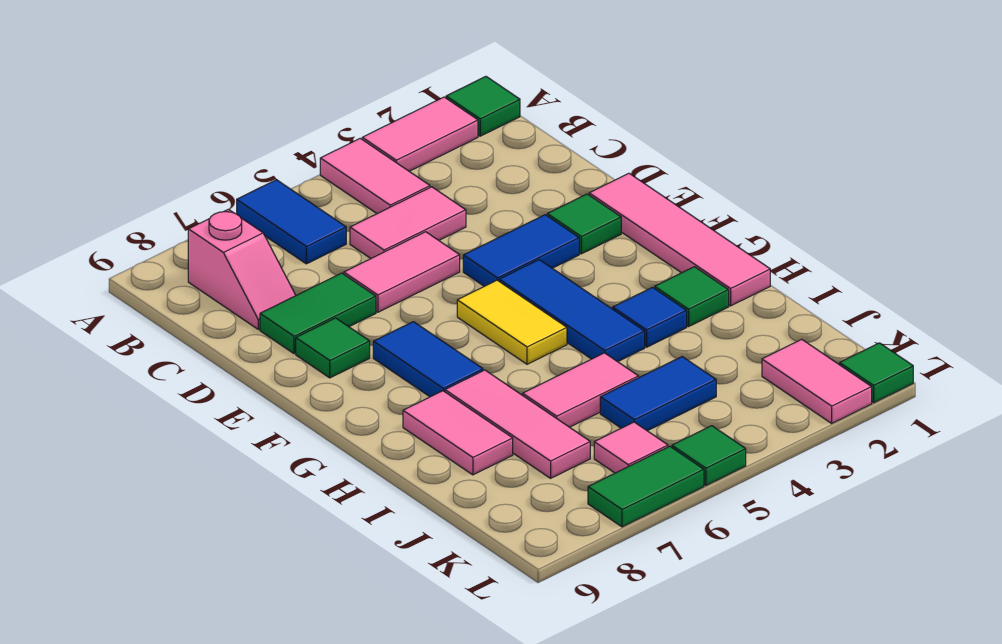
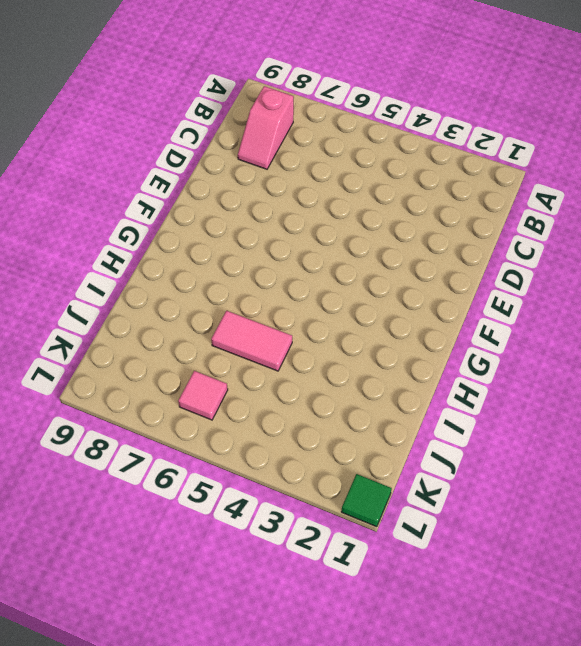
none -> green tile A1 level 1
none -> pink tile A2:A3 level 1
none -> pink tile A4:B4 level 1

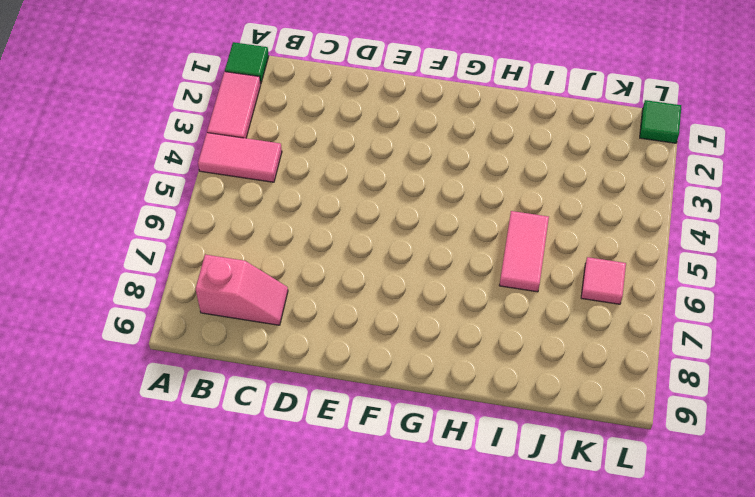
none -> blue tile A6:B6 level 1
none -> pink tile C4:C5 level 1
none -> pink tile D5:D6 level 1

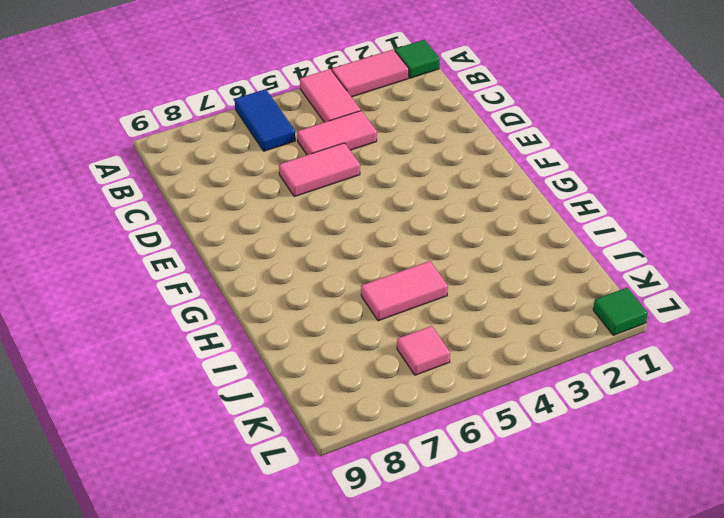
none -> pink slope B8:C8 level 1 top B
none -> green tile D7:D8 level 1
none -> pink tile E1:H1 level 1

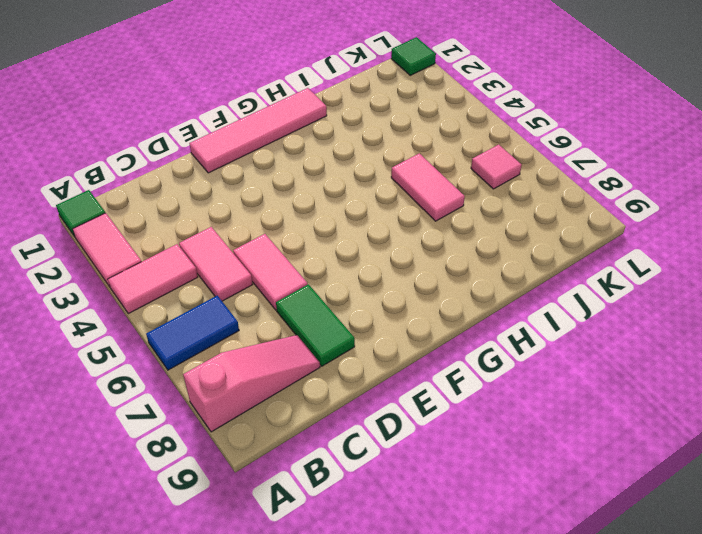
pink slope A8:C8 level 1 top A -> pink slope B8:C8 level 1 top B
none -> green tile E2 level 1
none -> blue tile E3:E4 level 1
none -> green tile E8 level 1

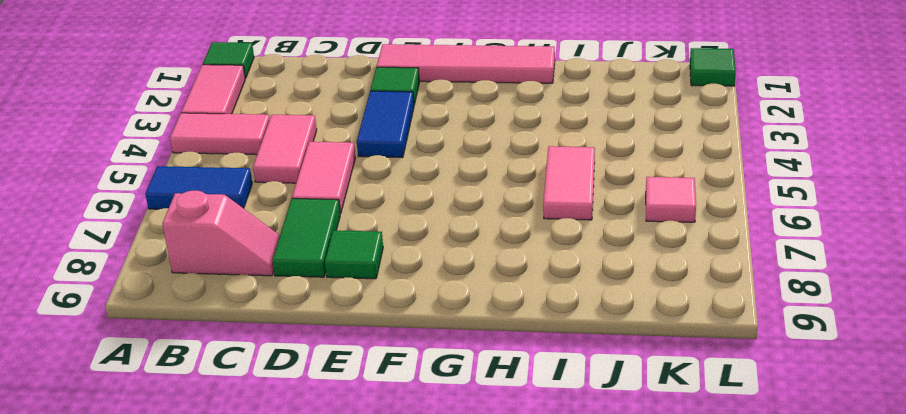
none -> blue tile F4:H4 level 1
none -> yellow tile F5:G5 level 1
none -> blue tile F7:G7 level 1

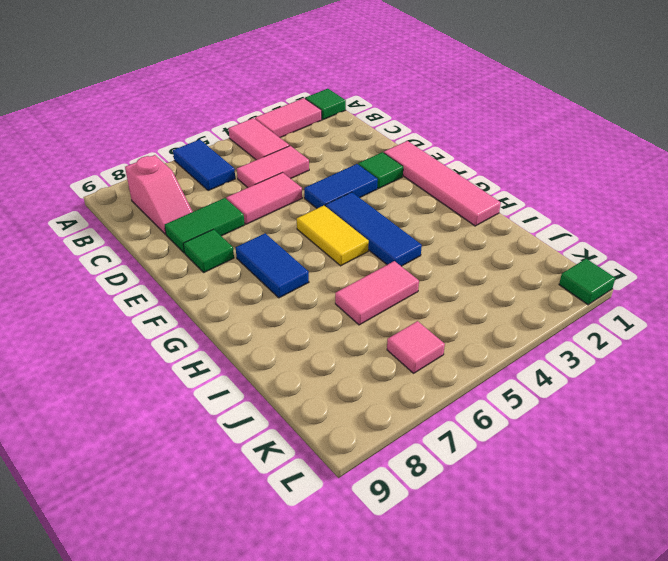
none -> green tile H2 level 1
none -> blue tile H3 level 1
none -> pink tile H7:J7 level 1

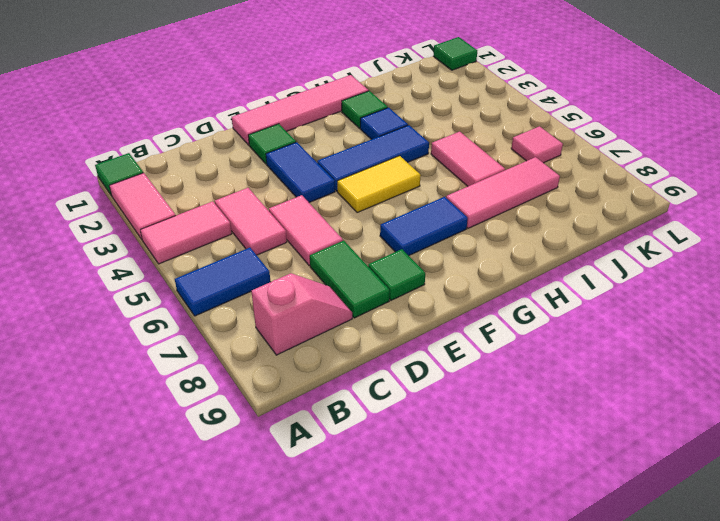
none -> pink tile H8:I8 level 1
none -> blue tile J4:J5 level 1
none -> pink tile K2:L2 level 1

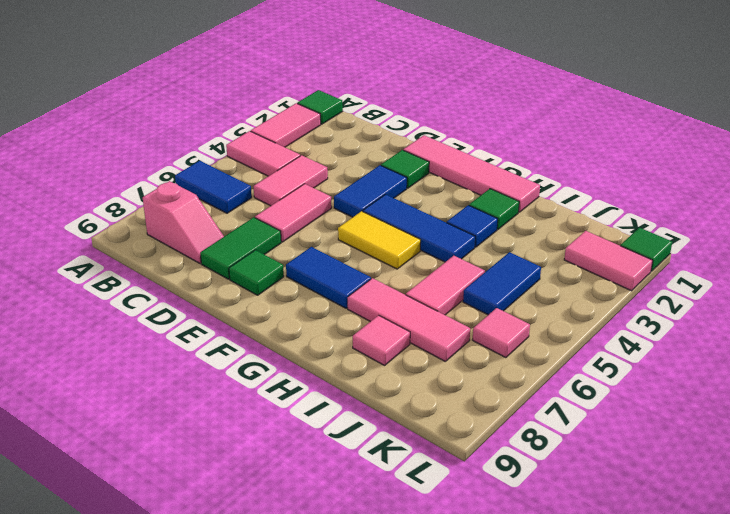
pink tile I8 level 1 -> pink tile H8:I8 level 1
none -> green tile L5 level 1
none -> green tile L6:L7 level 1

